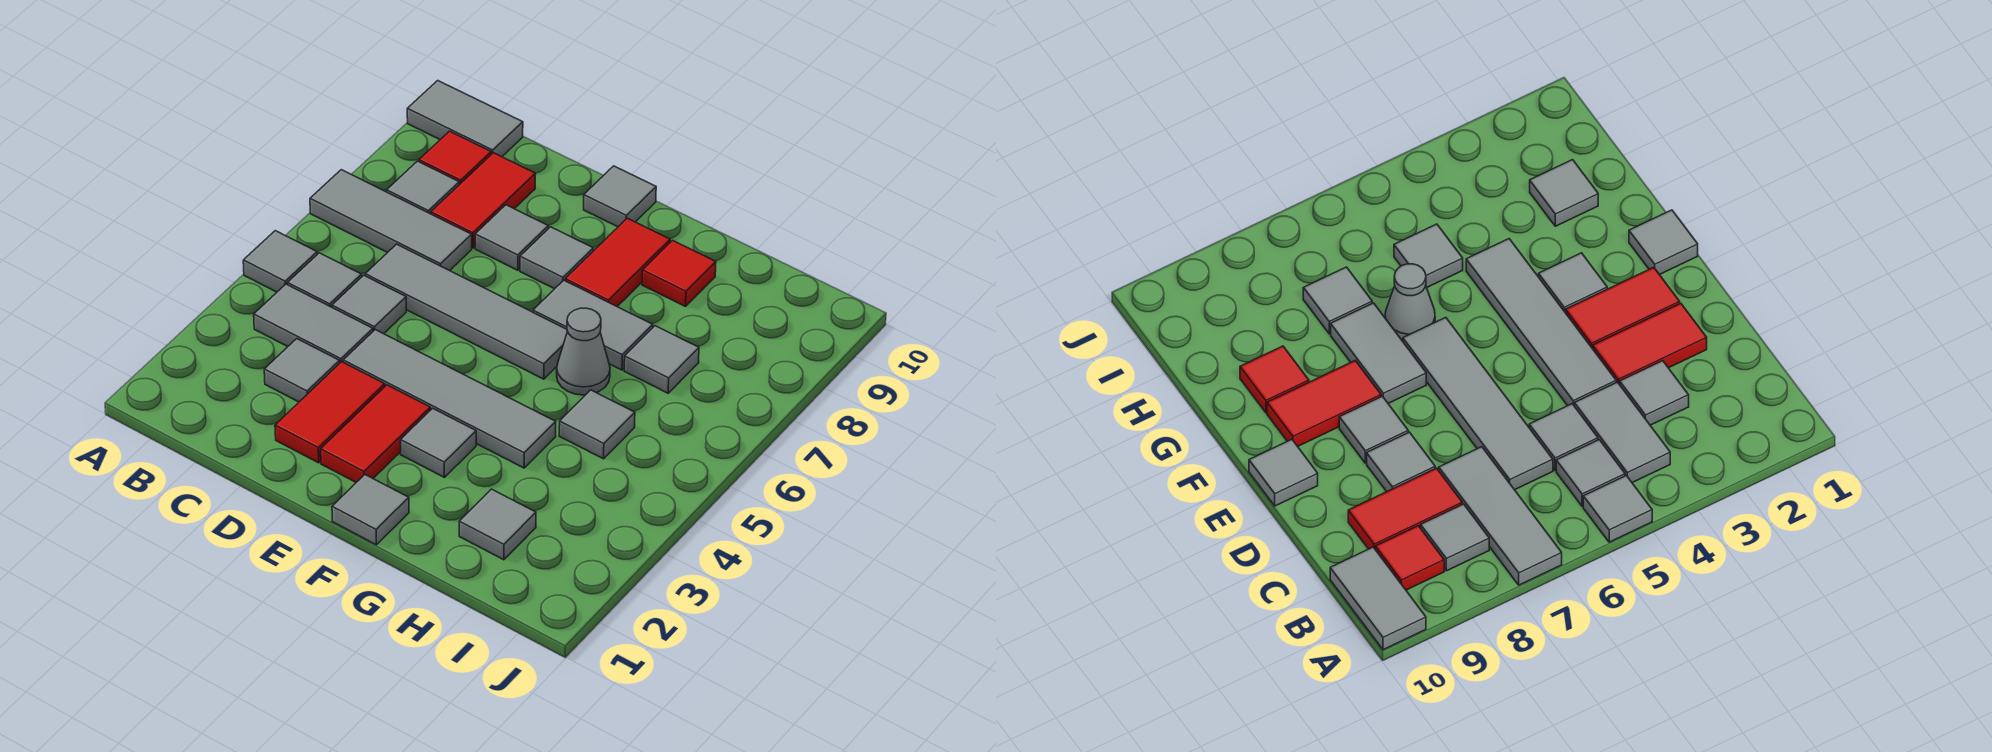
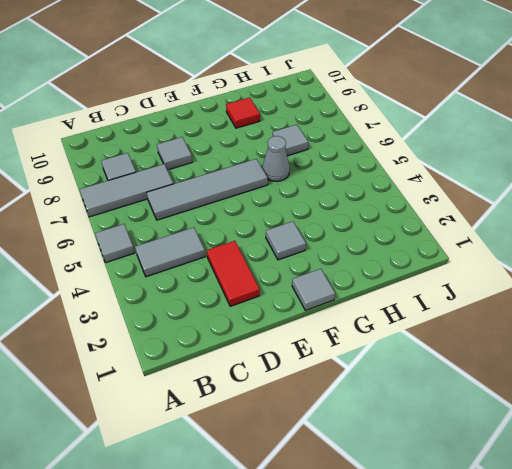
none -> grey tile A10:B10 level 1
none -> grey tile B5 level 1
none -> red tile B9 level 1

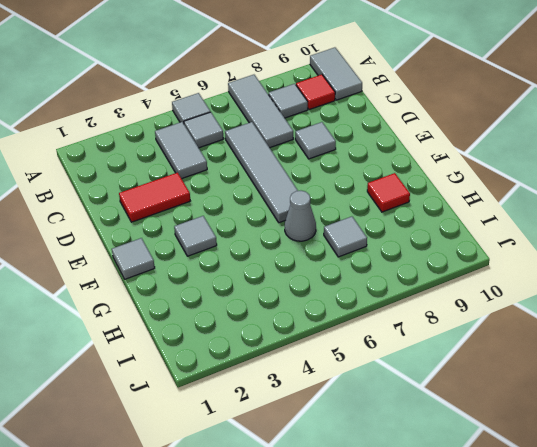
none -> grey tile C3 level 1
none -> grey tile C5 level 1
none -> red tile C8:C9 level 1

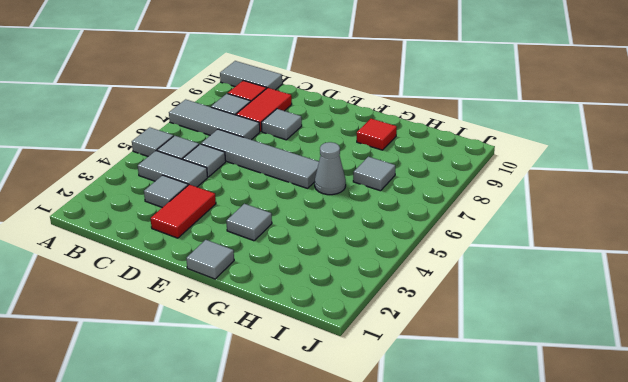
none -> grey tile D4:G4 level 1
none -> red tile E2:E3 level 1
none -> grey tile E8 level 1

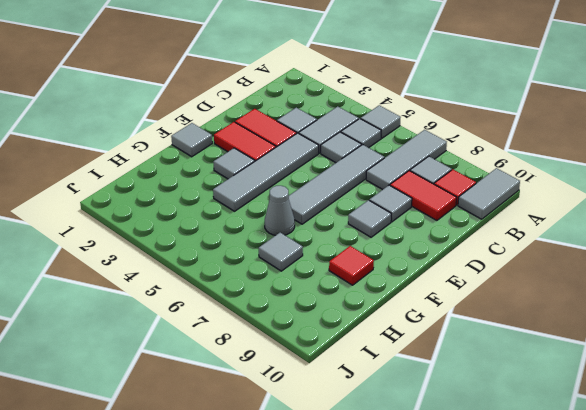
none -> grey tile E10 level 1
none -> grey tile F7:G7 level 1
none -> red tile F8:F9 level 1

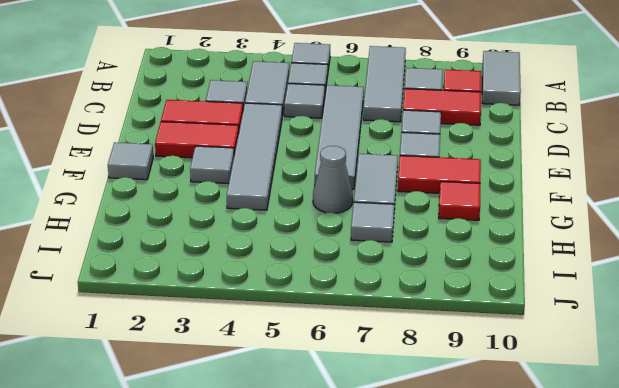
none -> grey tile E10 level 1
none -> grey tile H2 level 1
none -> grey tile H5 level 1

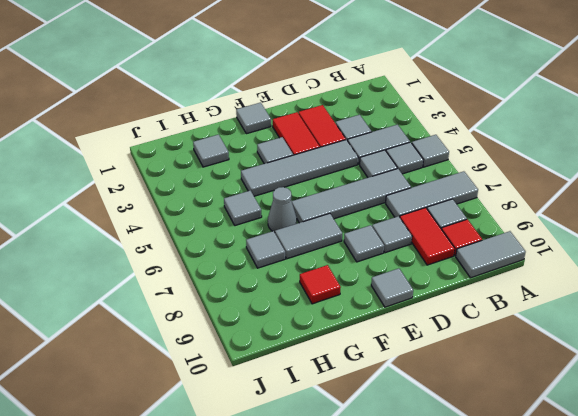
none -> red tile F8:F9 level 1

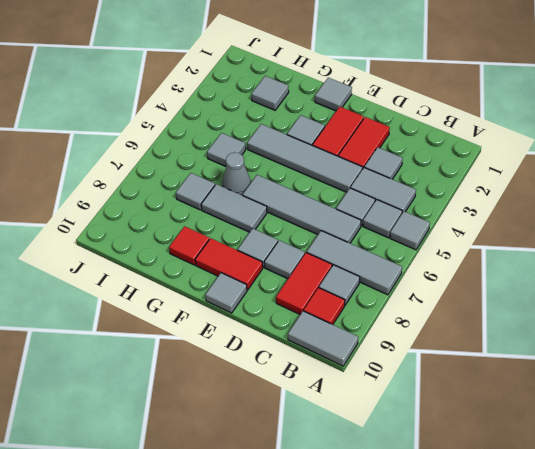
red tile E9:F9 level 1 -> red tile F8:F9 level 1

